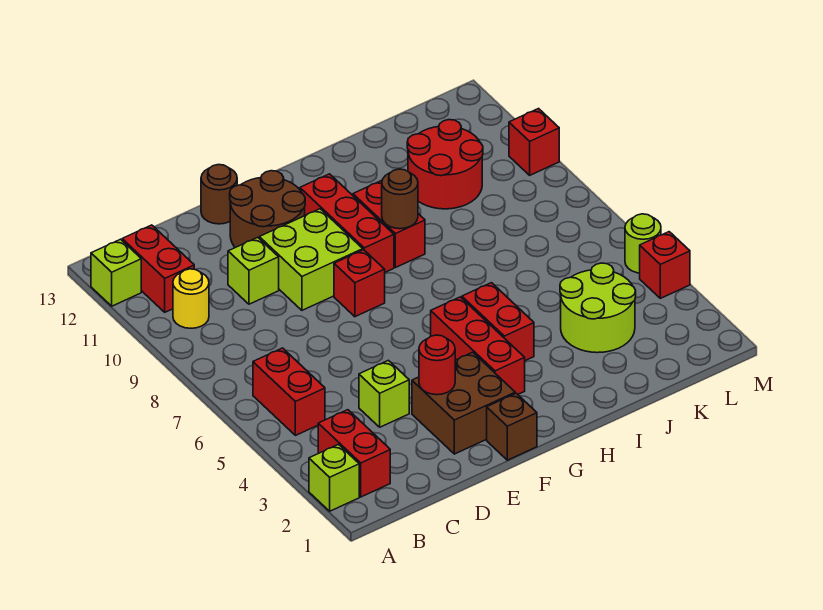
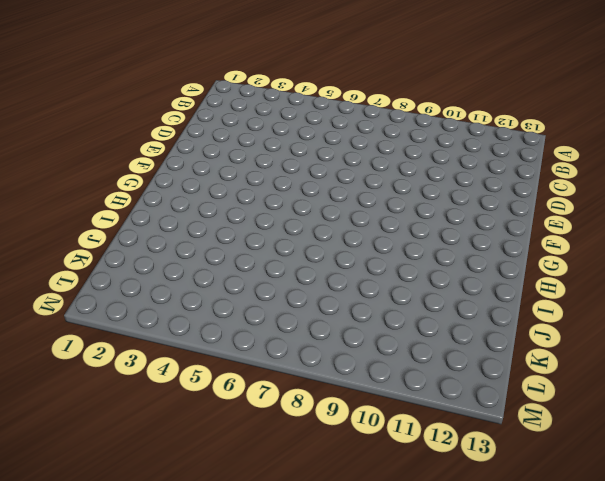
none -> lime brick A2 level 1
none -> lime brick A12 level 1
none -> red brick B2:B3 level 1

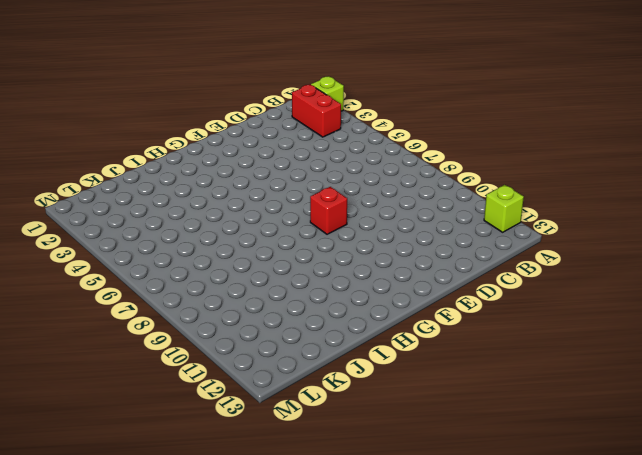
none -> red brick B5:B6 level 1
none -> yellow round brick B10 level 1
none -> red brick B11:B12 level 1

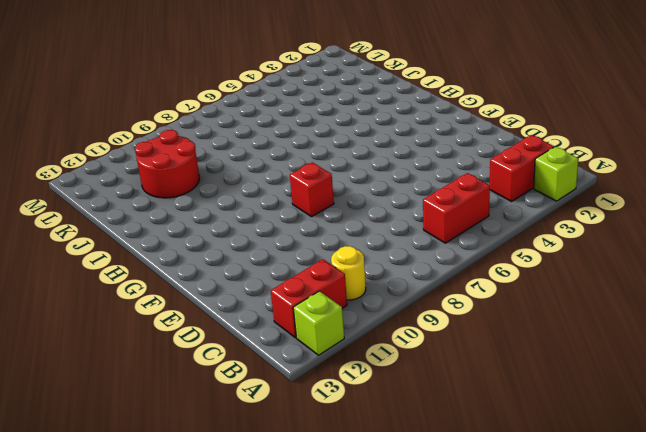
none -> lime brick D4 level 1
none -> lime brick D10 level 1
none -> brown brick E2:F3 level 1

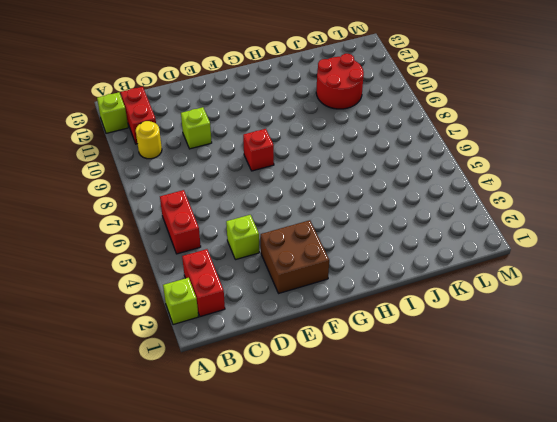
none -> lime brick E9:F10 level 1
none -> brown round brick E11:F12 level 1
none -> brown round brick E13 level 1

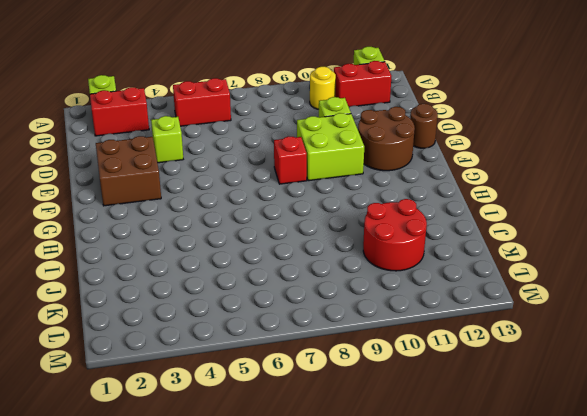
none -> brown brick F1 level 1
none -> red brick G3:G5 level 1
none -> red brick G9:G11 level 1

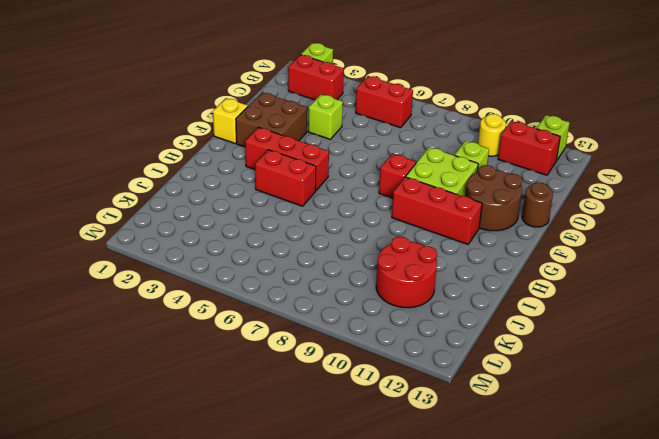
yellow brick F1 level 1 -> brown brick F1 level 1
none -> red brick H9:H10 level 1
none -> lime round brick J3:K4 level 1
none -> red brick M4 level 1

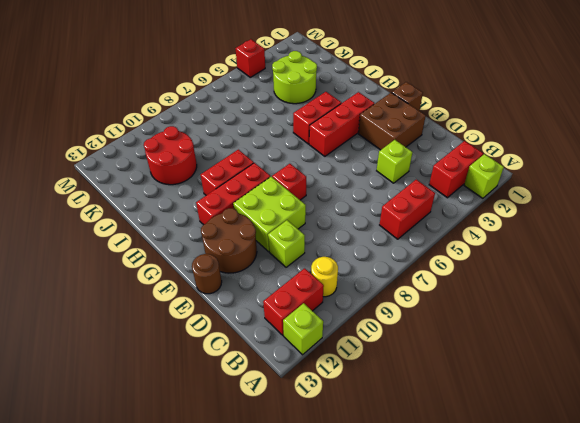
none -> lime round brick M5 level 1
none -> red brick M10 level 1
none -> red round brick E3 level 2

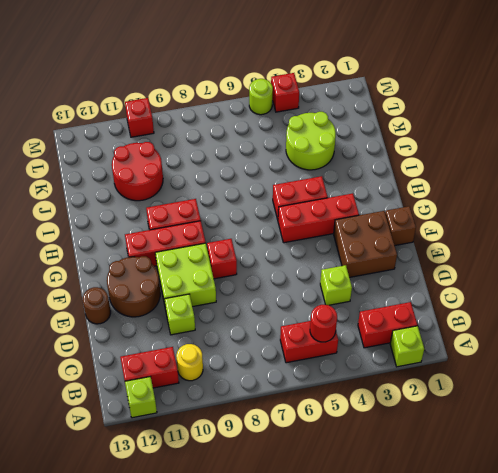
red round brick B5 level 2 -> red round brick E3 level 2
none -> brown round brick H9 level 2

